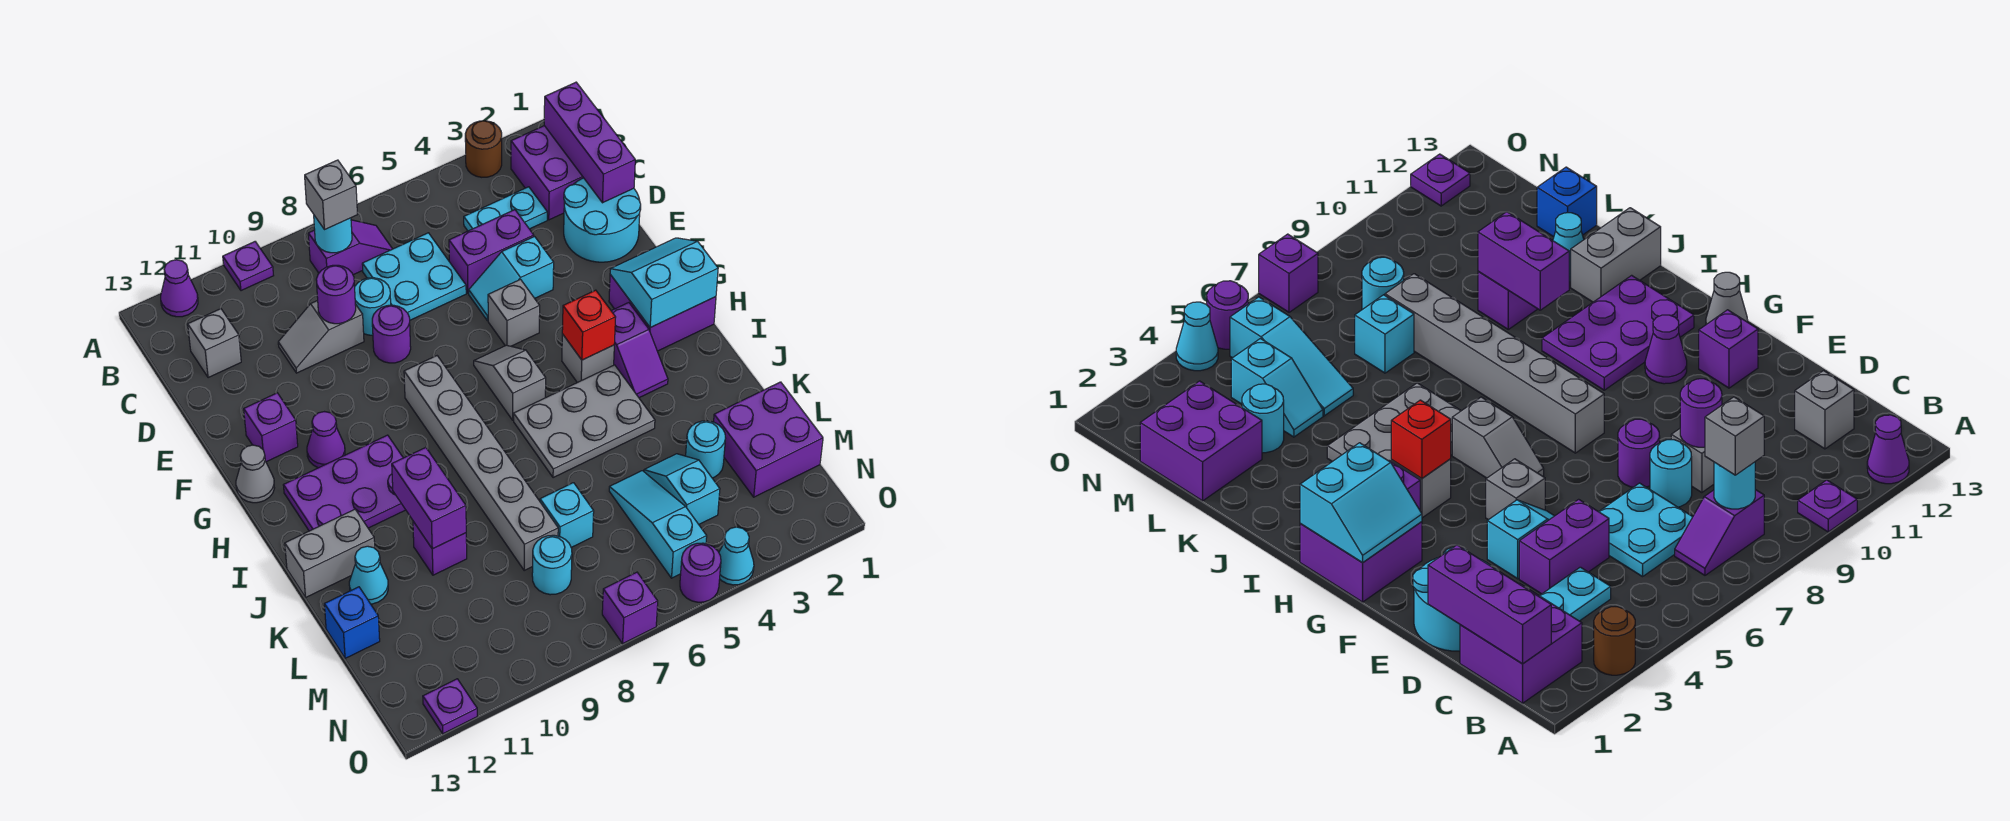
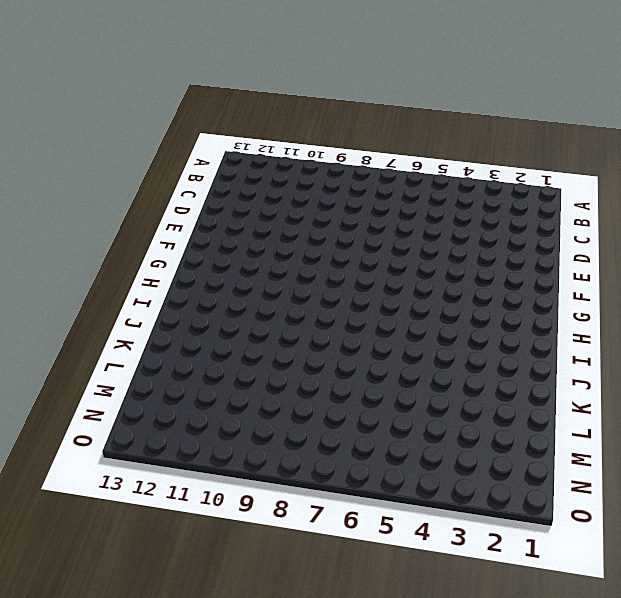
none -> brown round brick A3 level 1
none -> purple plate A10 level 1
none -> purple cone A12 level 1
none -> purple brick B1:C2 level 1

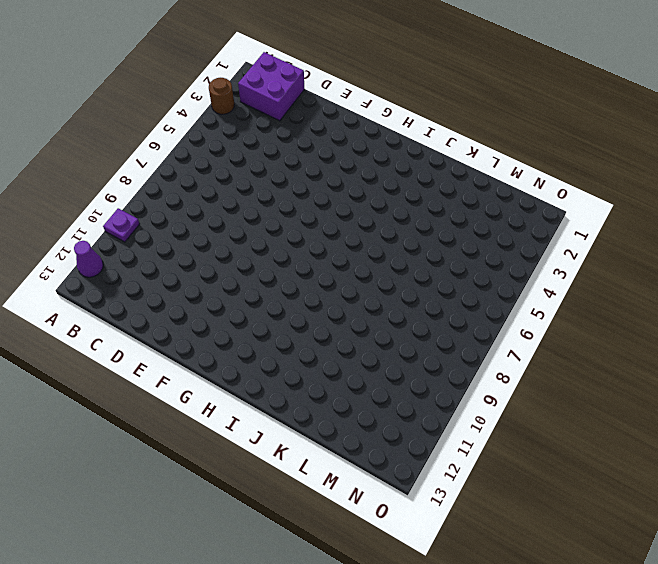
none -> purple slope B7:B8 level 1 top 8
none -> cyan plate C3:C4 level 1
none -> cyan plate C6:D7 level 1
none -> grey brick C12 level 1

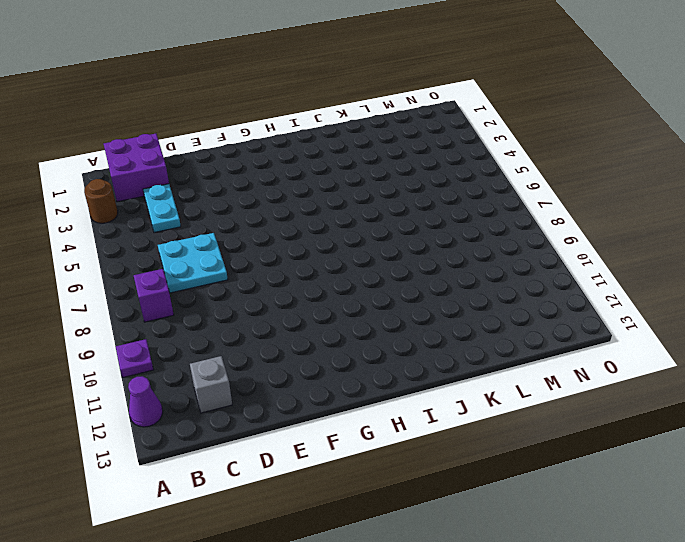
none -> cyan round brick D1:E2 level 1
none -> purple brick D4:D5 level 1
none -> cyan round brick D8 level 1
none -> grey slope D9:D10 level 1 top 9

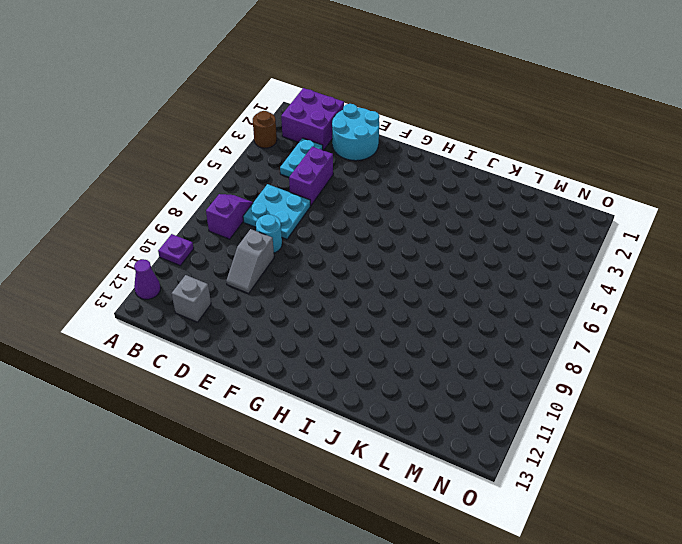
none -> cyan slope E4:E5 level 1 top 4
none -> purple round brick E8 level 1
none -> grey brick F5 level 1
none -> purple brick F12 level 1

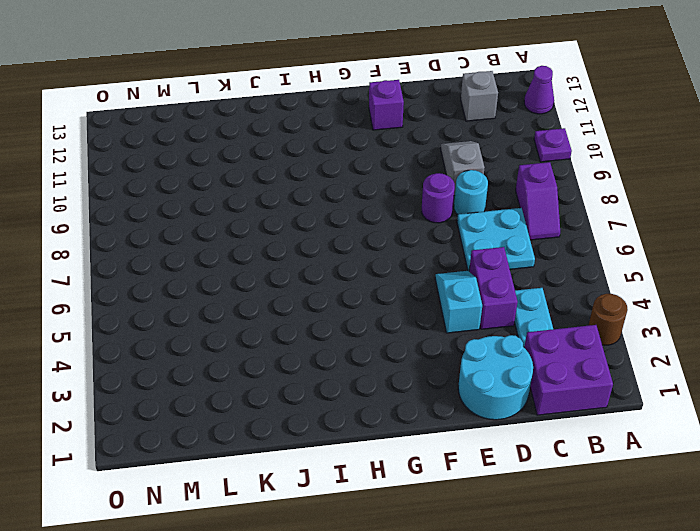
none -> grey brick F5 level 1
none -> purple brick G1:H2 level 1
none -> grey slope G6:H6 level 1 top H
none -> grey brick G8:L8 level 1

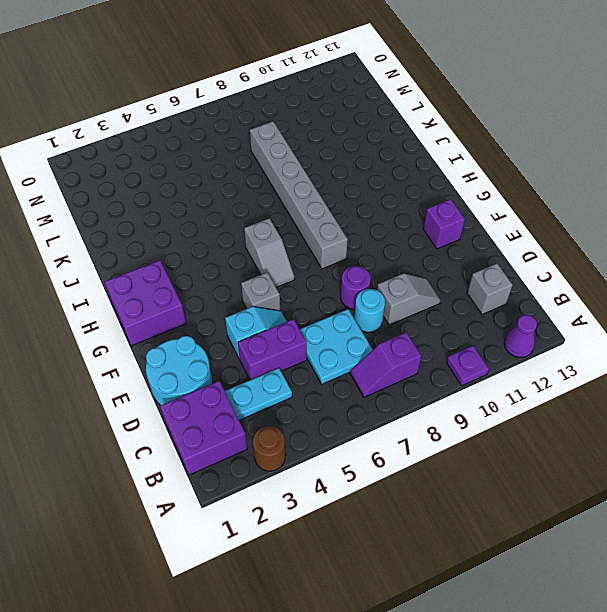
none -> purple cone G11 level 1
none -> grey cone G13 level 1
none -> purple slope H3:I3 level 1 top H
none -> grey brick H4 level 1

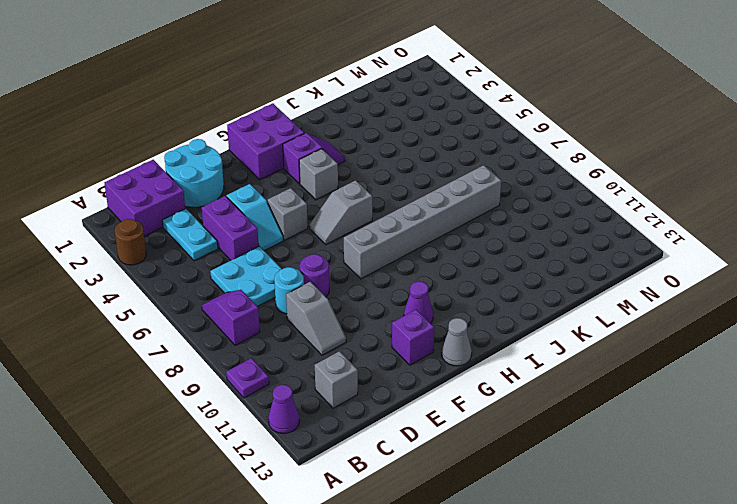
none -> purple plate H10:I12 level 1
none -> grey plate I4:J6 level 1
none -> grey brick J12:J13 level 1
none -> purple brick K10 level 1

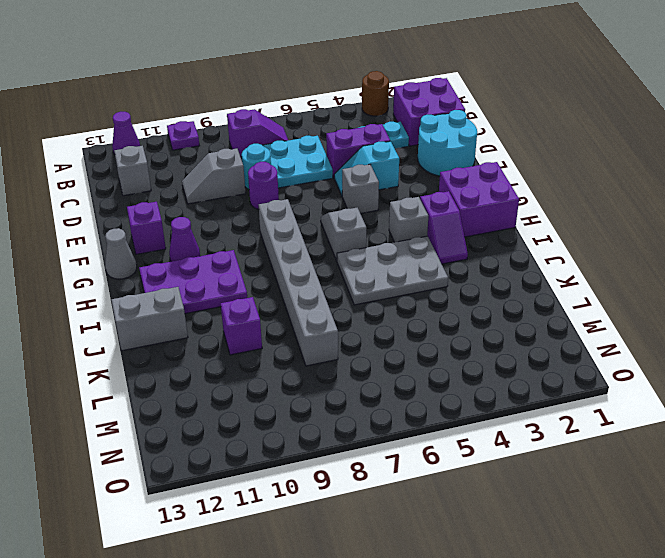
none -> cyan cone K12 level 1
none -> purple brick L1:M2 level 1
none -> cyan round brick L3 level 1
none -> cyan slope L4:M4 level 1 top M

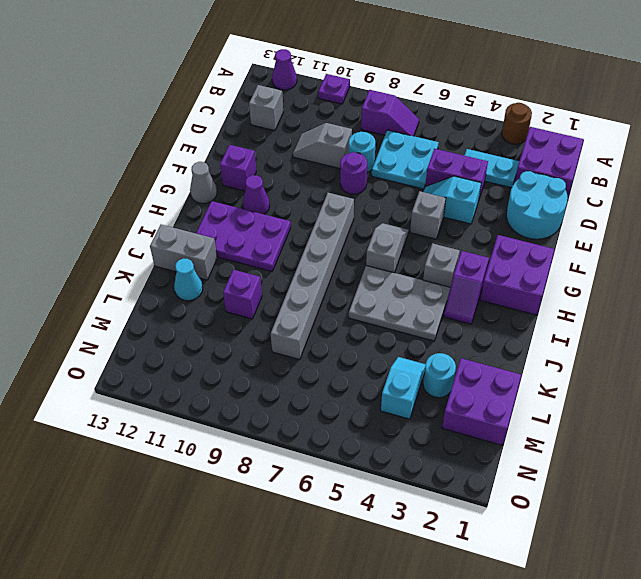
none -> cyan slope L5:N5 level 1 top N
none -> cyan brick L7 level 1
none -> blue brick L13 level 1
none -> cyan round brick M8 level 1

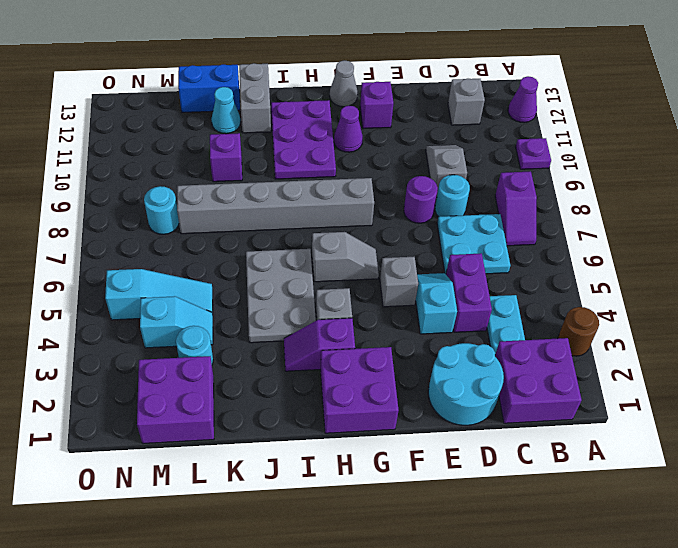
blue brick K13:L13 level 1 -> blue brick L13 level 1
none -> cyan brick L7 level 1
none -> cyan cone O4 level 1
none -> purple round brick O5 level 1
none -> purple brick O7 level 1

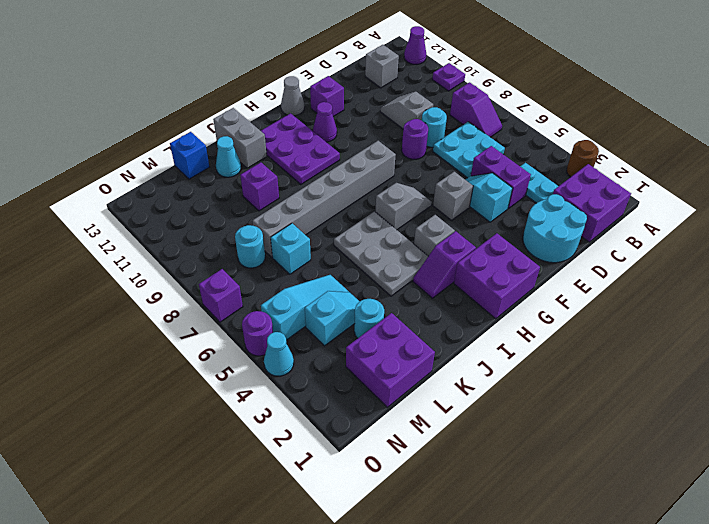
none -> purple plate O12 level 1
none -> purple brick B1:D1 level 2
none -> cyan round brick B8 level 2
none -> purple round brick D9 level 2

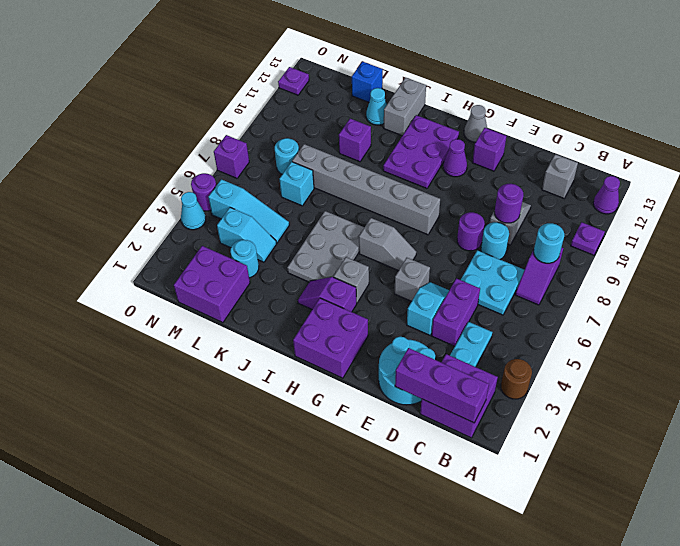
none -> cyan slope G1:H2 level 2 top H
none -> red brick H4 level 2
none -> purple brick J10:K10 level 2
none -> grey brick B8 level 3

